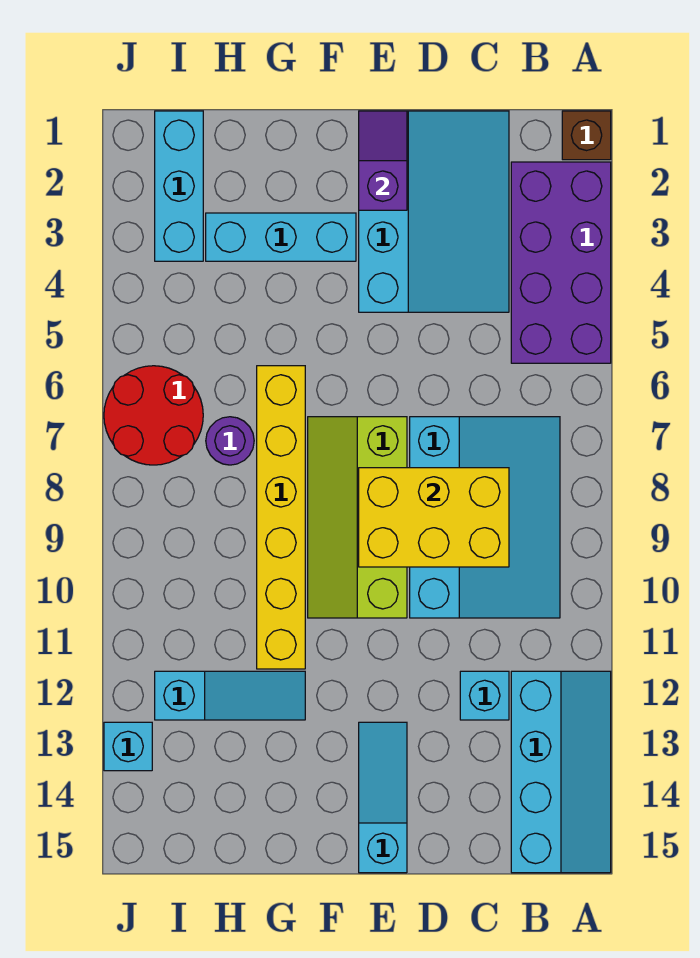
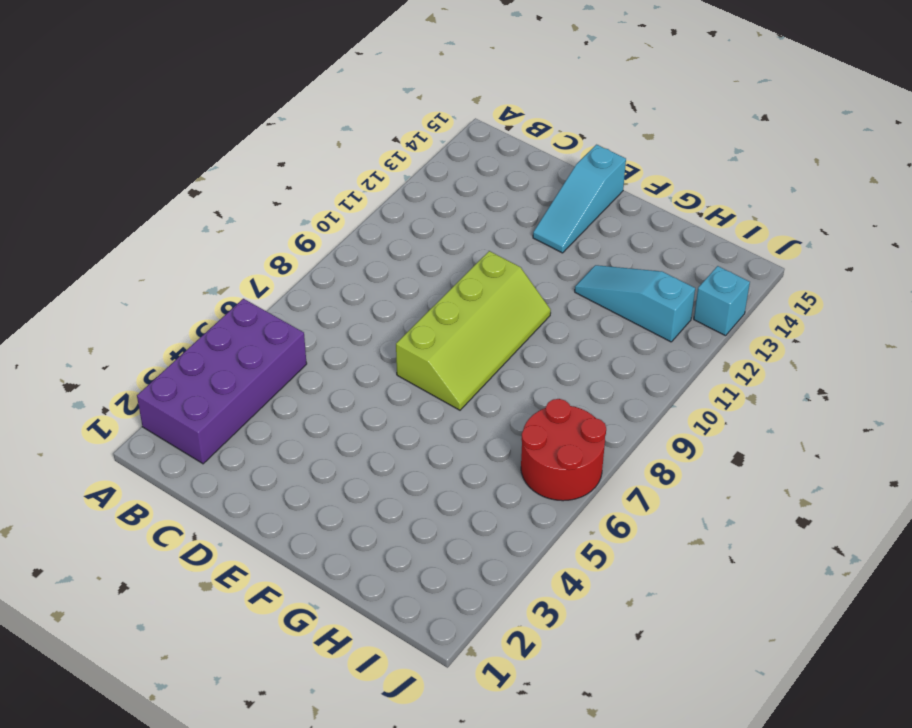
none -> brown brick A1 level 1
none -> cyan slope A12:B15 level 1 top B
none -> cyan slope B7:D10 level 1 top D

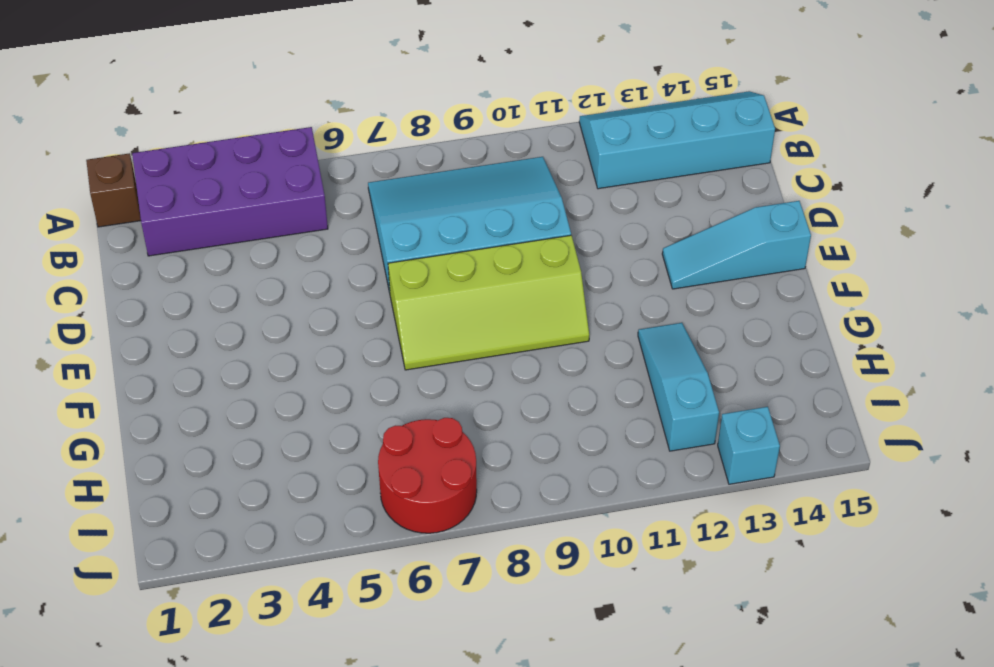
none -> cyan slope C1:E4 level 1 top E
none -> cyan brick C12 level 1
none -> cyan brick F3:H3 level 1

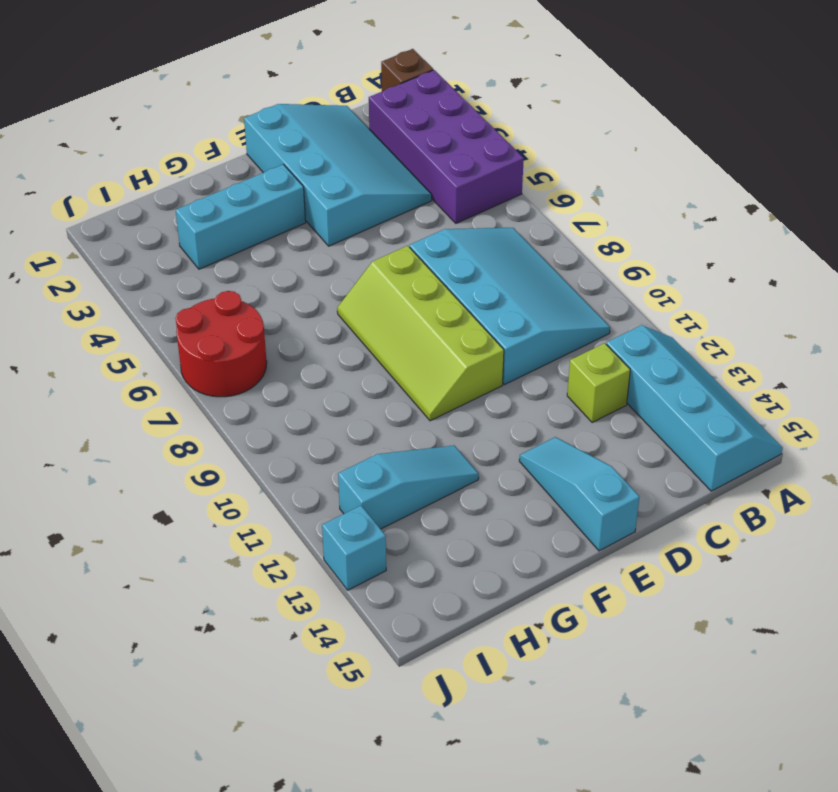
lime brick C12 level 1 -> cyan brick C12 level 1
none -> yellow brick G6:G11 level 1
none -> purple round brick H7 level 1
none -> cyan brick I1:I3 level 1

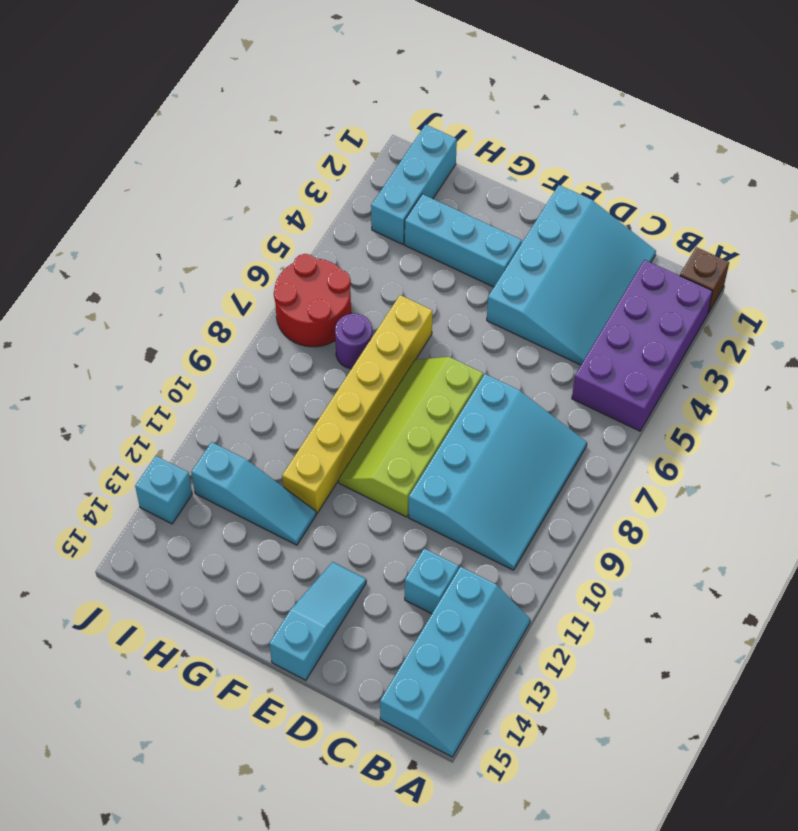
none -> yellow brick C8:E9 level 2
none -> purple slope E1:E2 level 2 top 2

